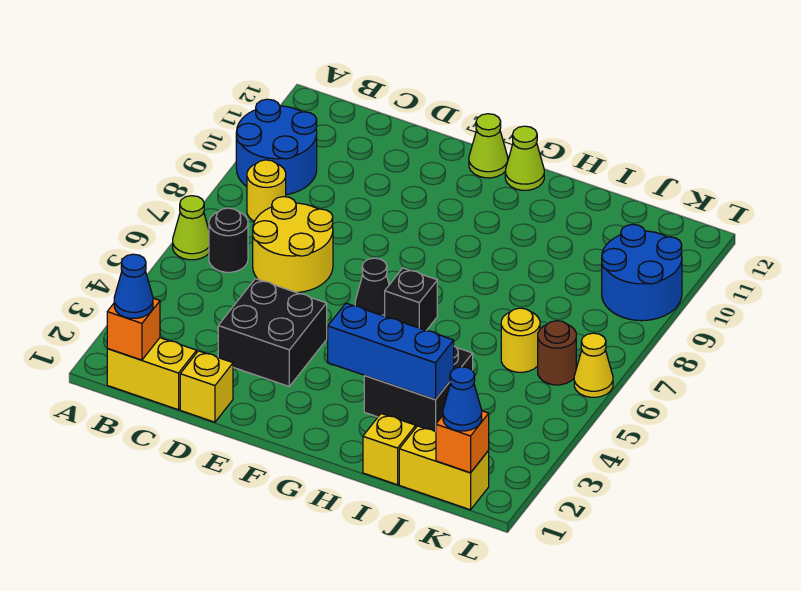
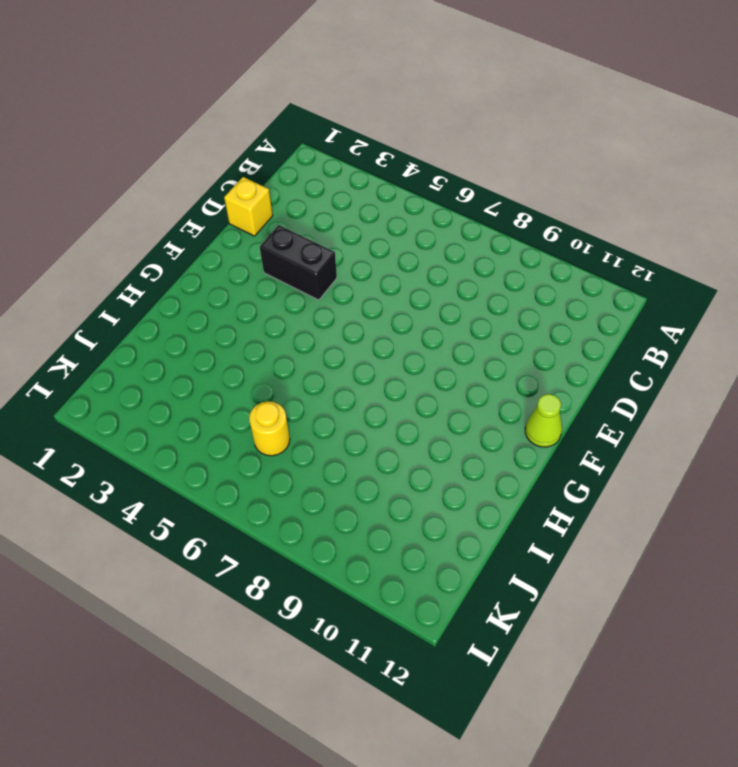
black brick E3:E4 level 1 -> black brick D3:E4 level 1
none -> lime cone A6 level 1
none -> blue round brick A9:B10 level 1
none -> yellow brick B1:C1 level 1

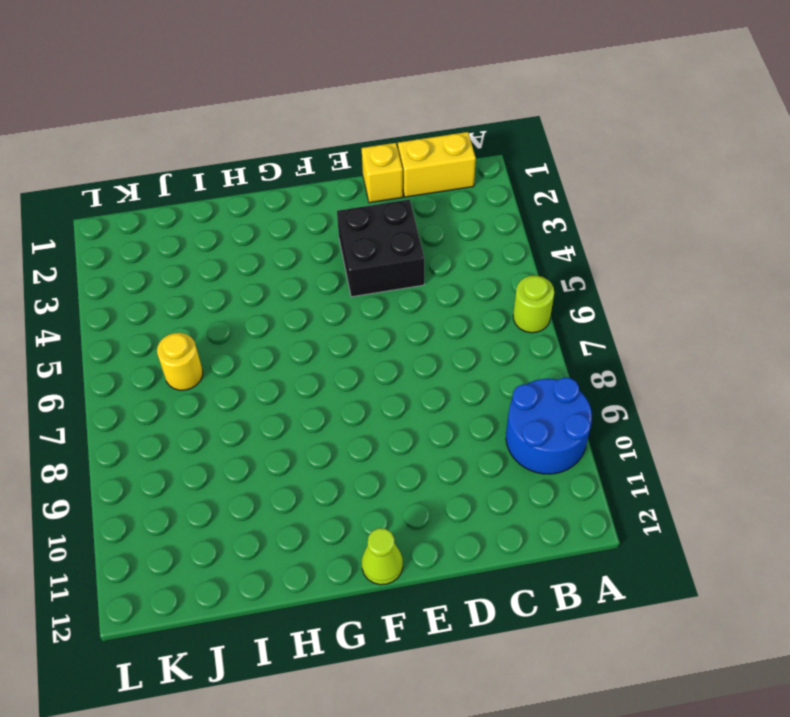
lime round brick A6 level 1 -> lime cone A6 level 1
none -> black round brick B6 level 1
none -> yellow round brick B8 level 1
none -> yellow round brick C6:D7 level 1

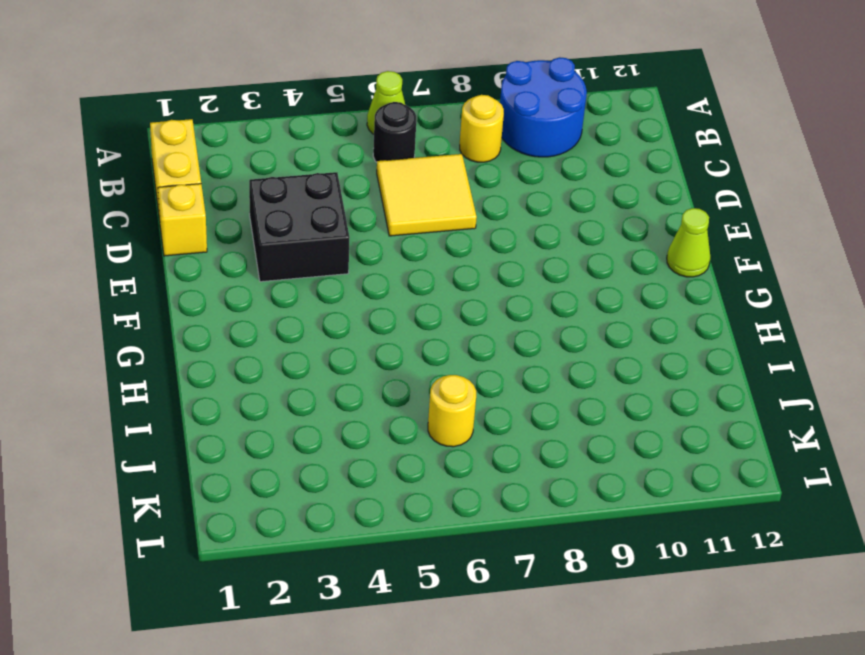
yellow tile C6:D7 level 1 -> yellow round brick C6:D7 level 1
none -> black cone F6 level 1
none -> black brick G6 level 1
none -> lime cone G12 level 1

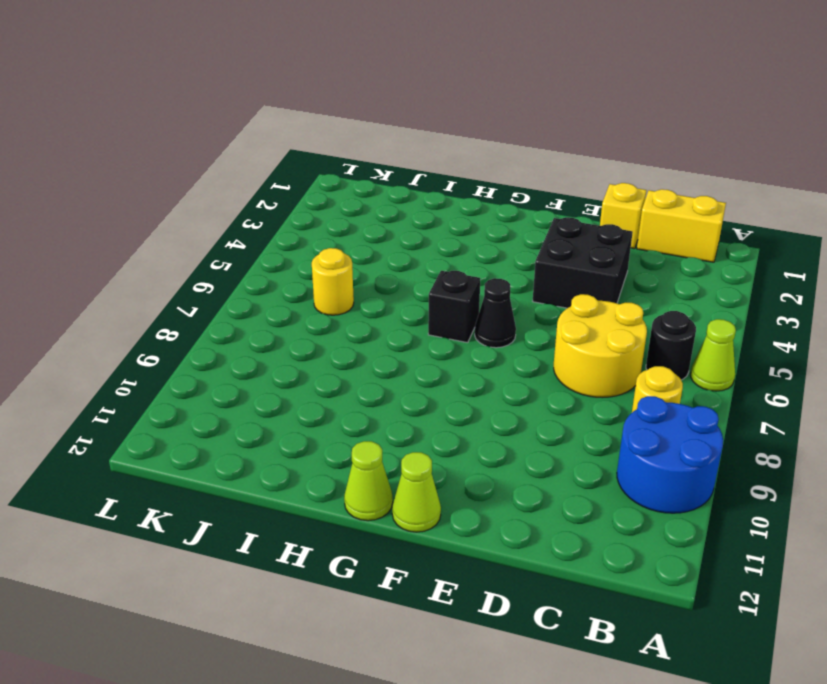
none -> black brick H3:I4 level 1
none -> yellow brick I1 level 1
none -> yellow brick J1:K1 level 1

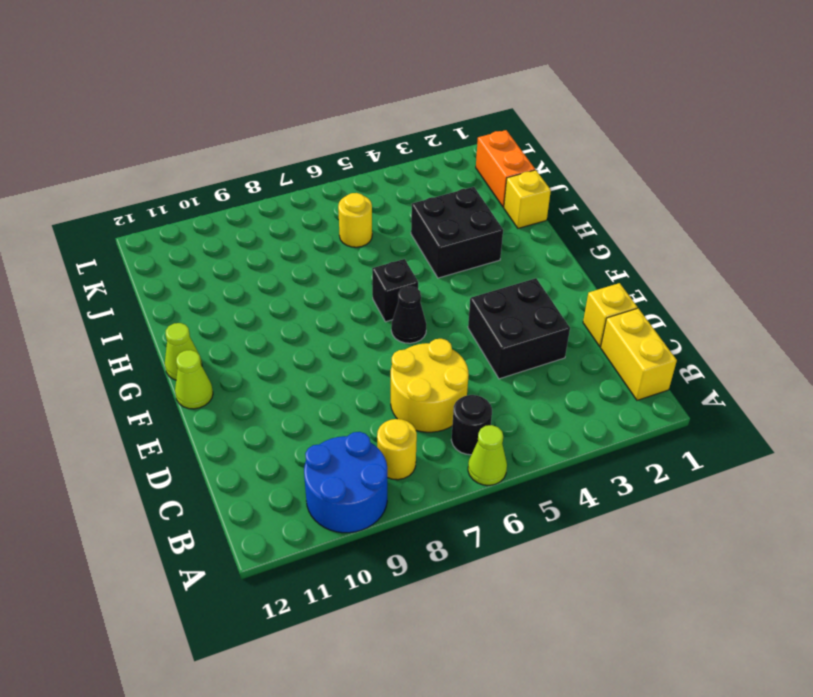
orange brick J1:K1 level 1 -> yellow brick J1:K1 level 1
none -> brown round brick K6 level 1
none -> blue round brick K9:L10 level 1
none -> yellow cone L6 level 1

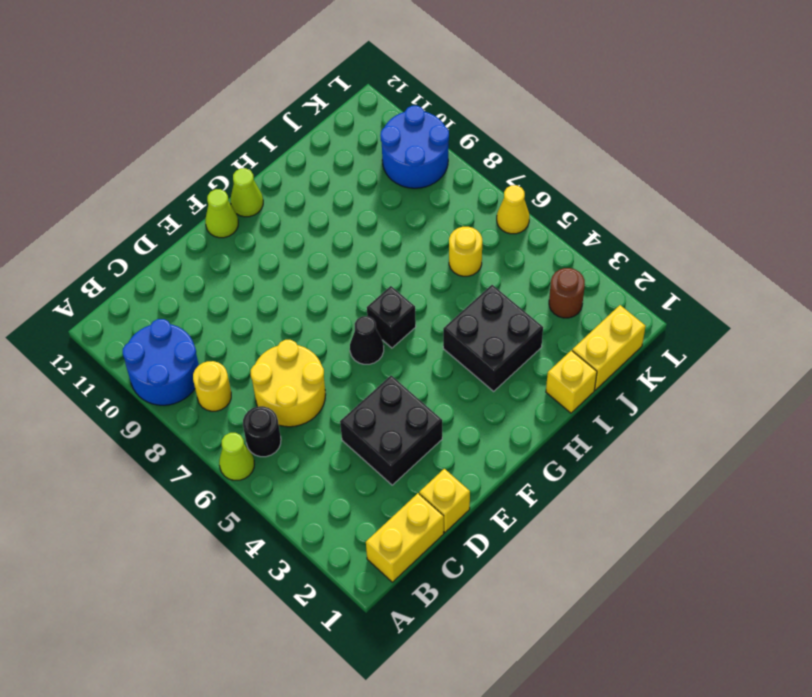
brown round brick K3 level 1 -> brown round brick K6 level 1
none -> orange brick B1 level 2
none -> blue brick G3:I3 level 2
none -> orange brick K1 level 2

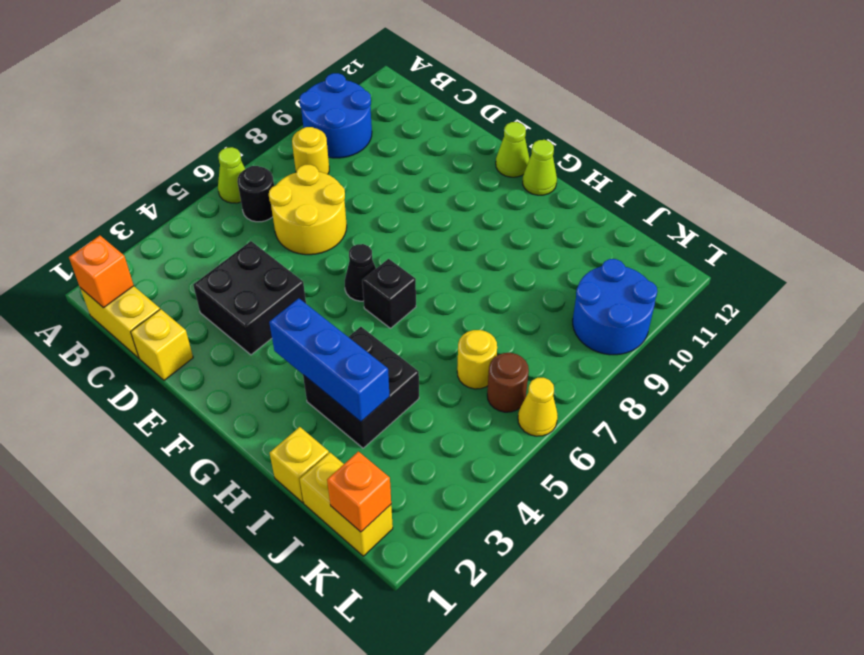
none -> blue cone B1 level 3
none -> blue cone K1 level 3

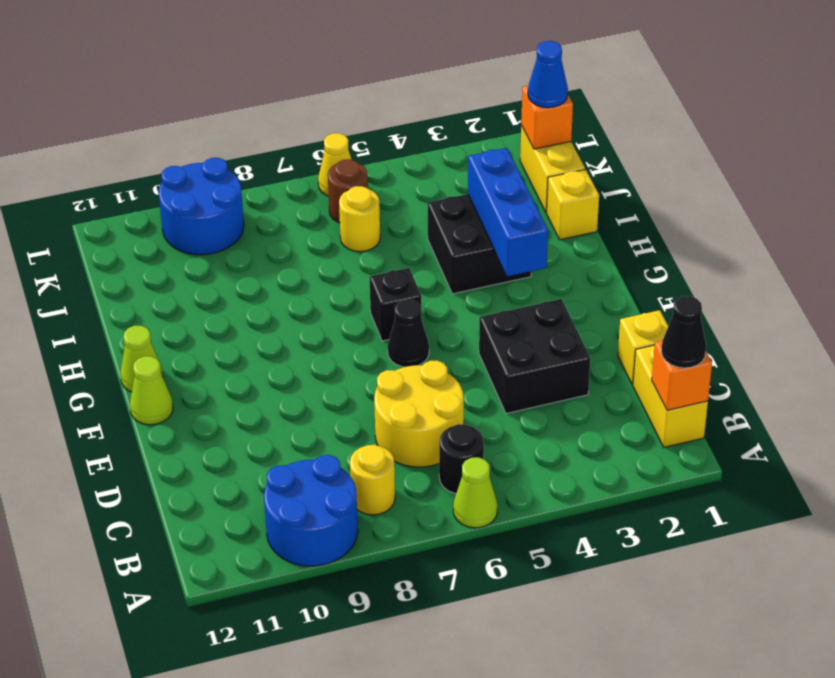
black cone B1 level 3 -> blue cone B1 level 3

